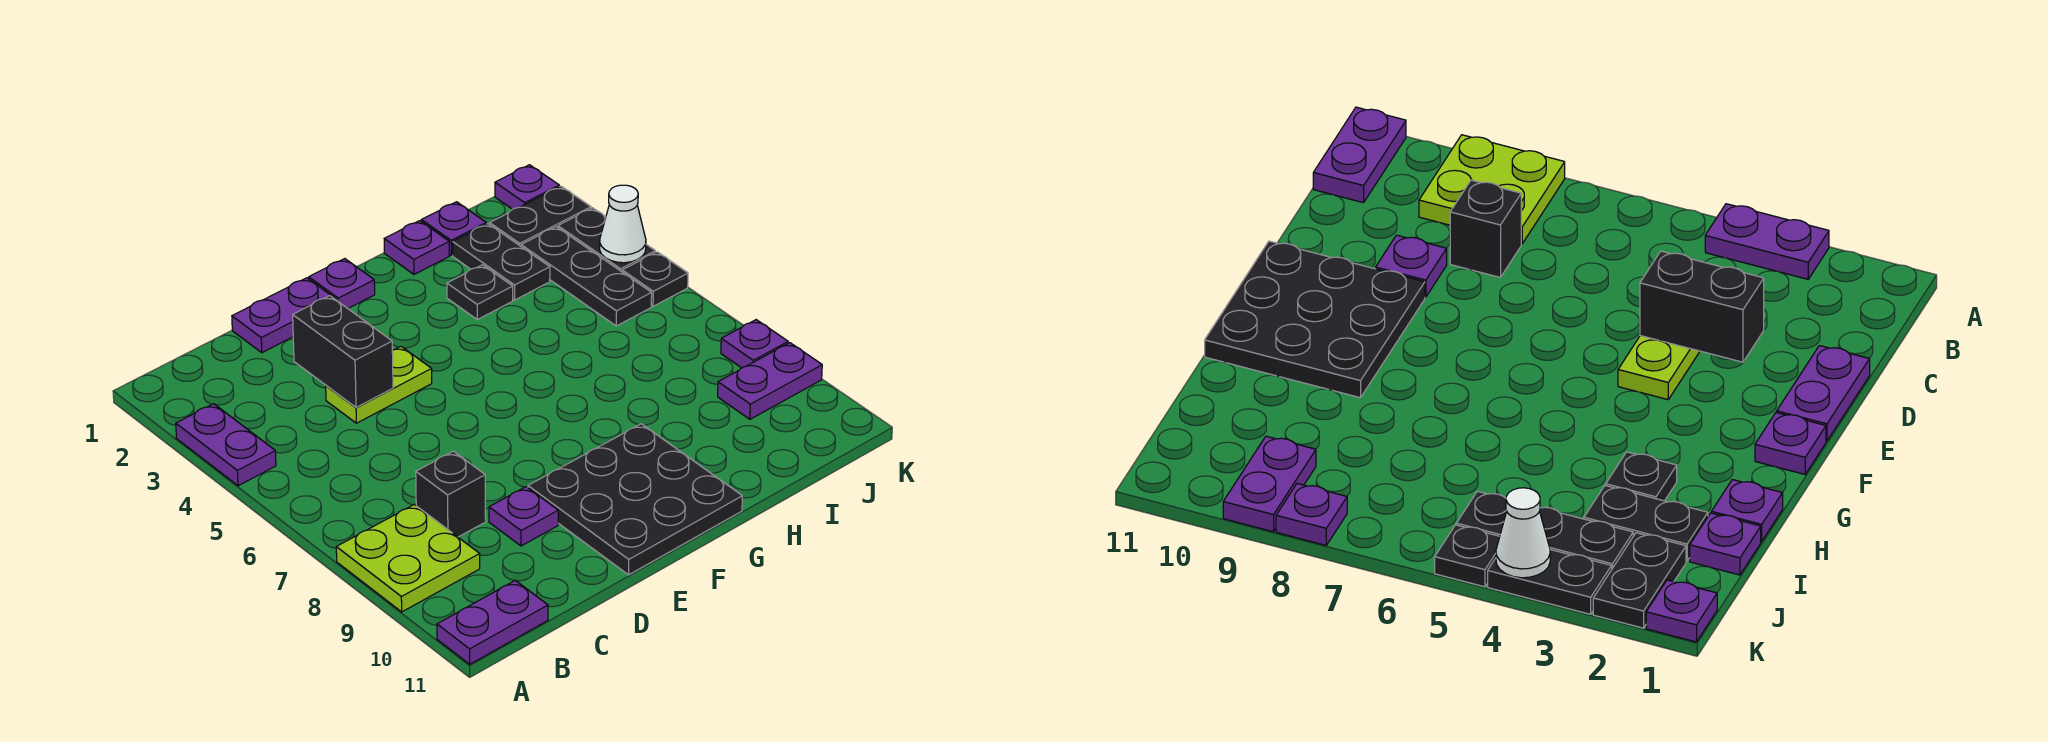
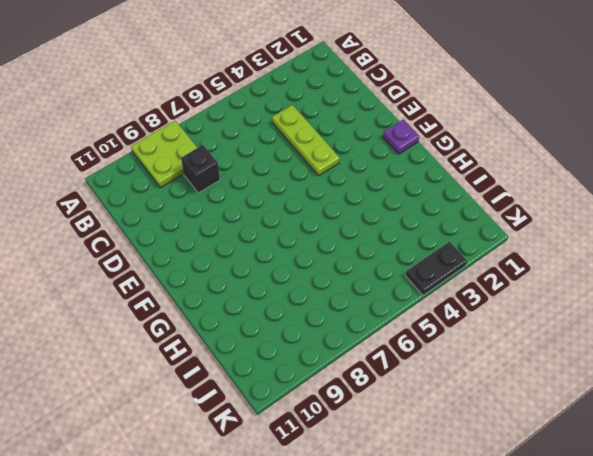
lime plate C4:E4 level 1 -> lime plate D4:E4 level 1
none -> purple plate A3:A4 level 1
none -> purple plate A11:B11 level 1
none -> purple plate D1:E1 level 1

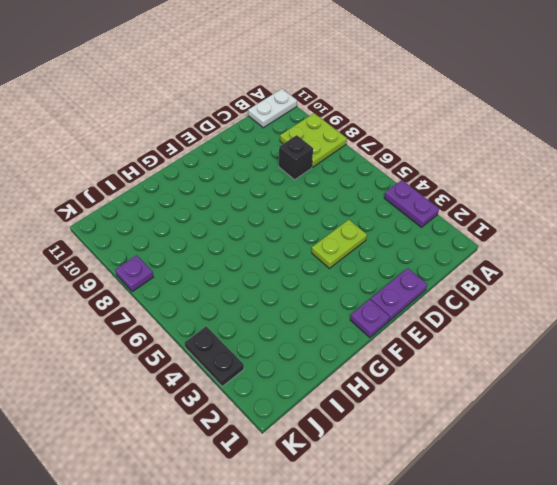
white plate A11:B11 level 1 -> purple plate A11:B11 level 1
none -> purple plate D9 level 1
none -> black plate E9:G11 level 1
none -> purple plate H1 level 1

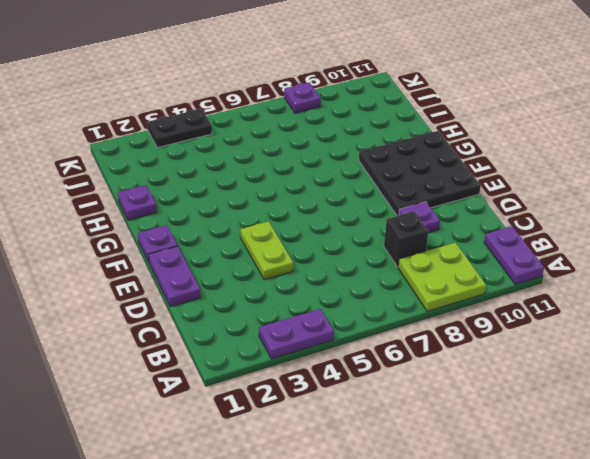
none -> black plate H3 level 1
none -> purple plate I1 level 1
none -> black plate I2:I3 level 1

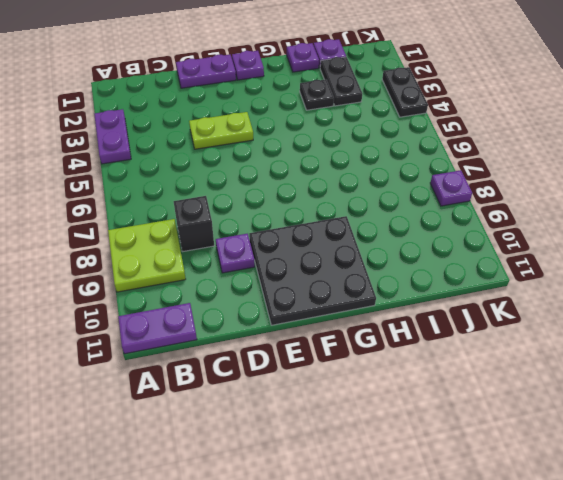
none -> black plate J2:K2 level 1
none -> black plate J3:J5 level 1
none -> purple plate J9:K9 level 1

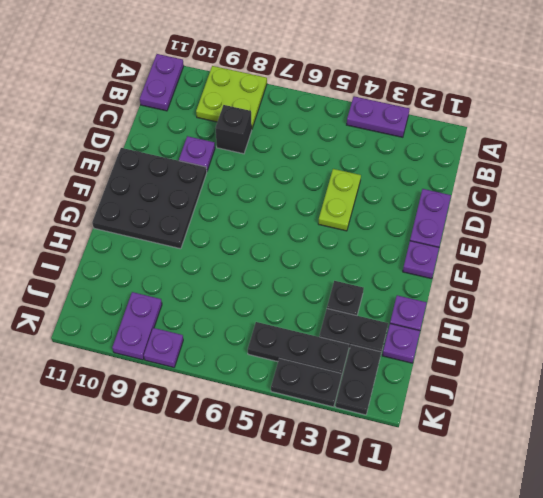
none -> purple plate K1 level 1
none -> black plate K5 level 1
none -> black brick D3:D4 level 2

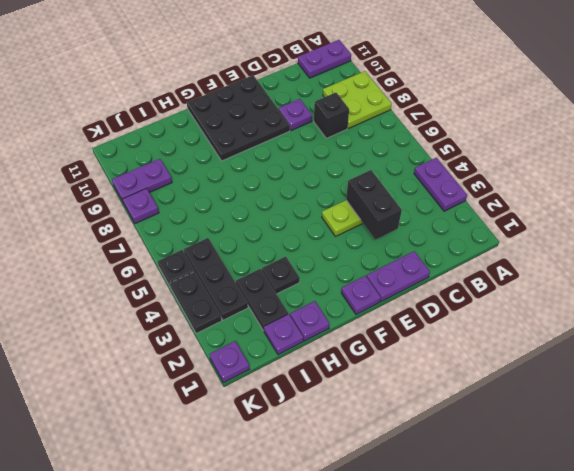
none -> black plate J2:K2 level 1
none -> white cone K4 level 2

